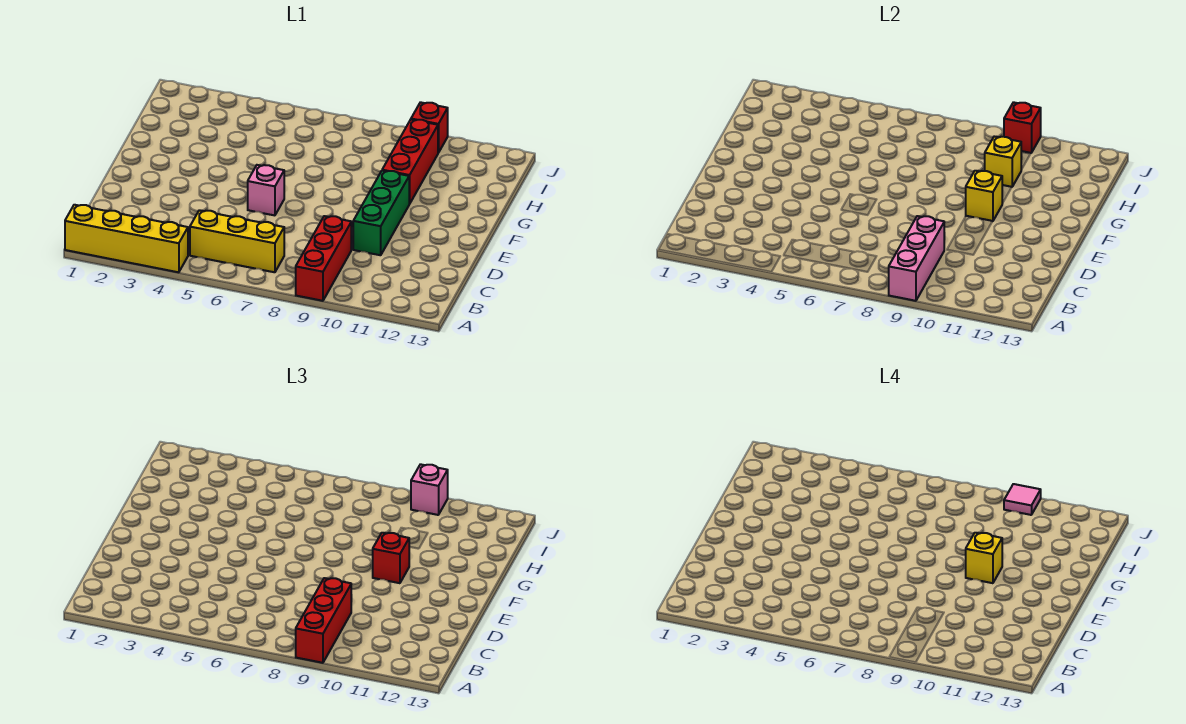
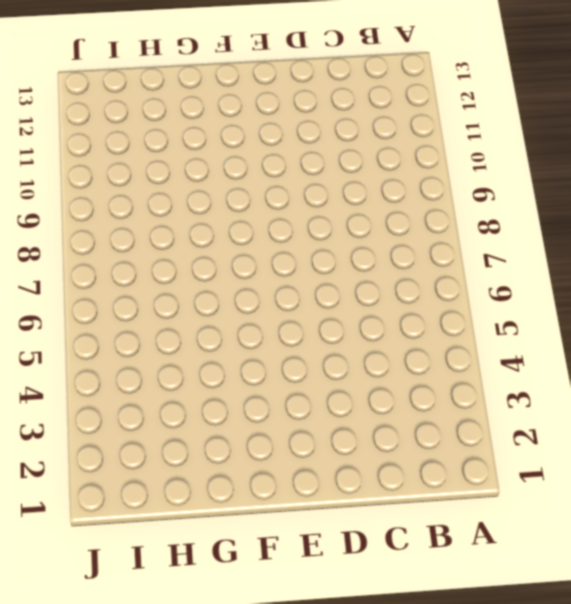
none -> yellow brick A1:A4 level 1
none -> red brick A9:C9 level 1
none -> yellow brick B5:B7 level 1

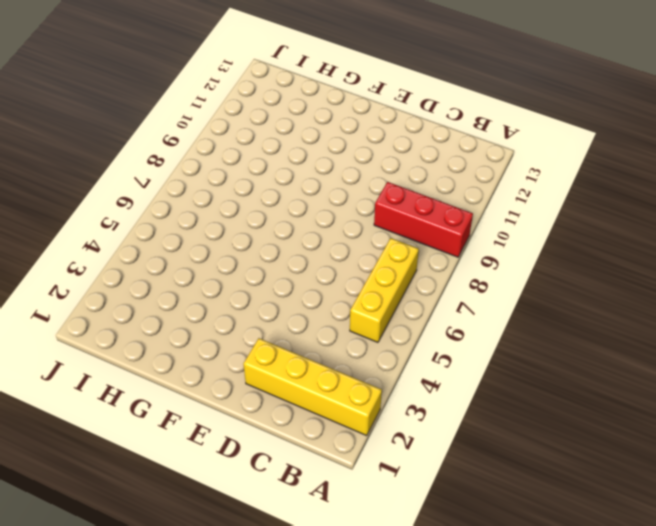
yellow brick A2:D2 level 1 -> yellow brick A1:A4 level 1
none -> green brick D10:F10 level 1
none -> pink brick E6 level 1
none -> red brick G10:I10 level 1

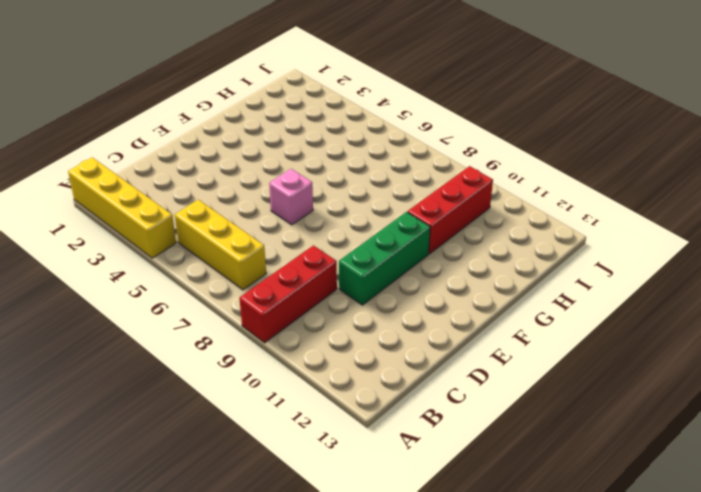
none -> red brick J10 level 1
none -> pink brick A9:C9 level 2
none -> yellow brick F10 level 2

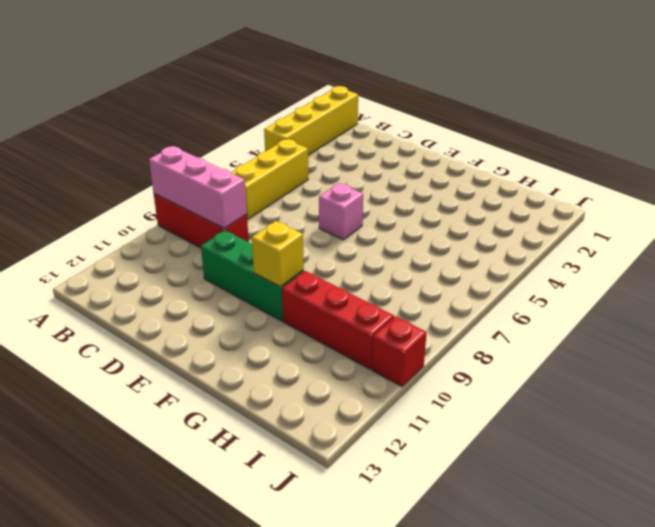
none -> yellow brick H10 level 2
none -> red brick J10 level 2
none -> red brick A9:C9 level 3

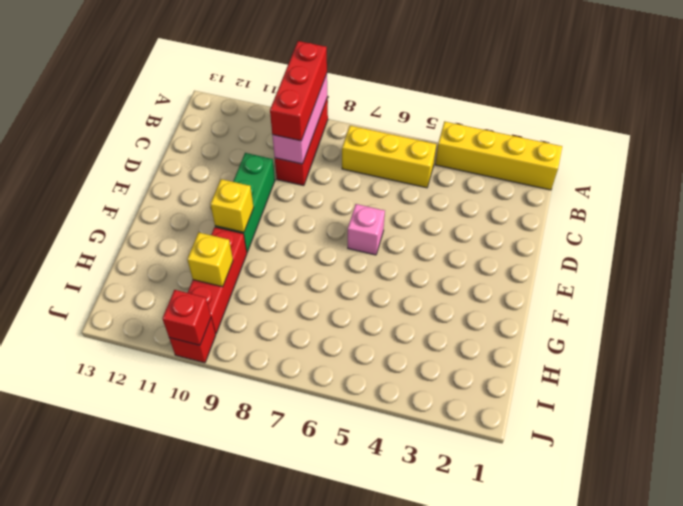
none -> red brick F10 level 3
none -> pink brick J10 level 3
none -> yellow brick F10 level 4

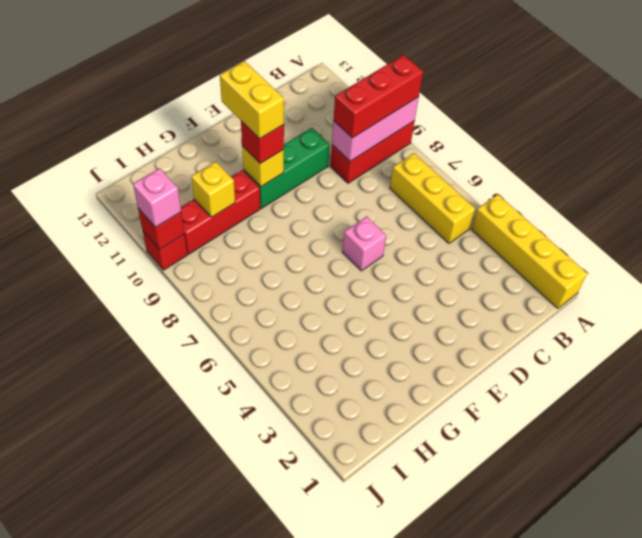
yellow brick F10:F11 level 4 -> yellow brick F10 level 4
none -> pink tile J10 level 4

